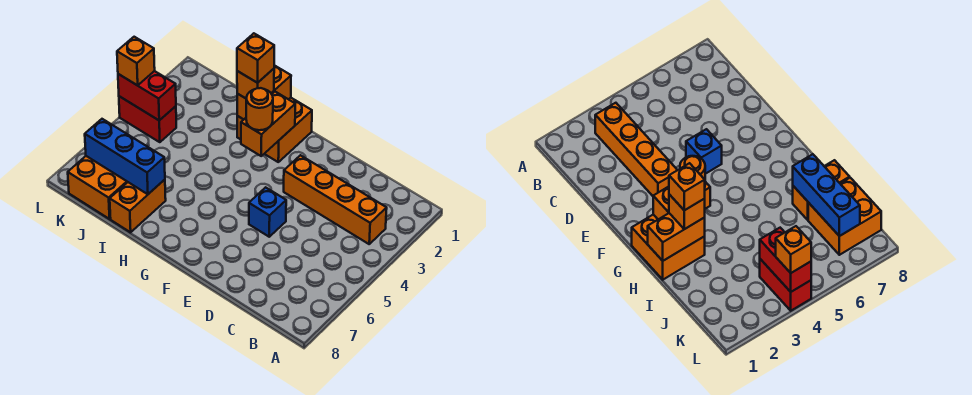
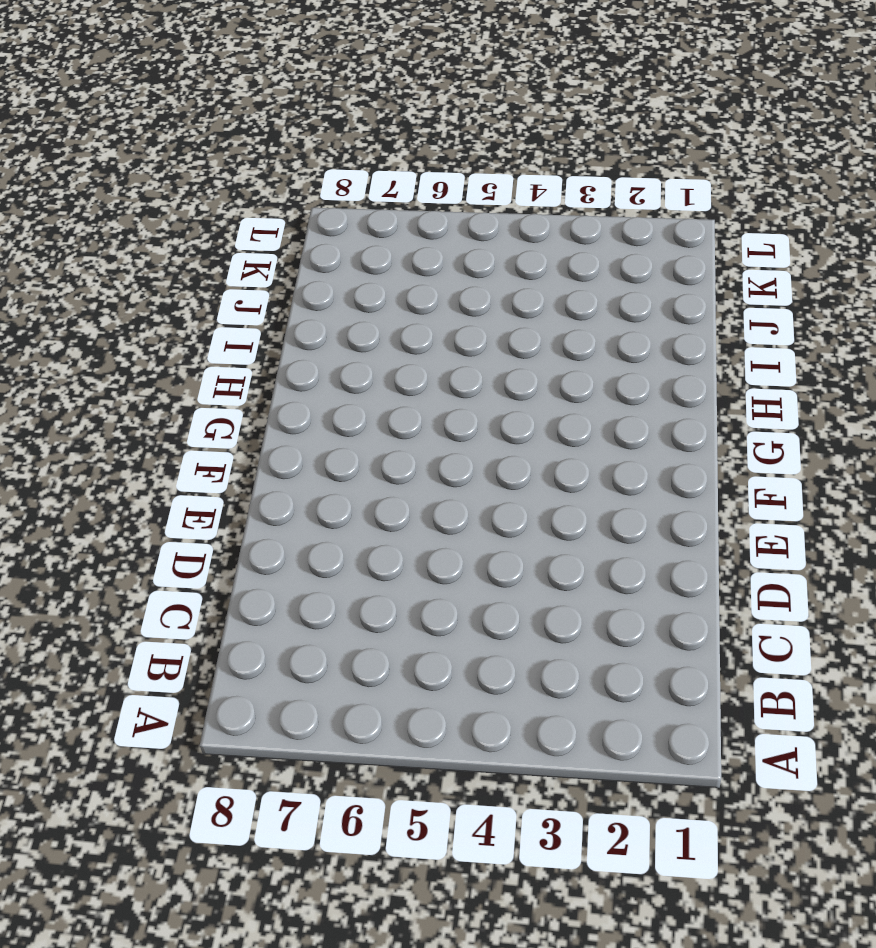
none -> orange brick B3:E3 level 1
none -> blue brick E5 level 1
none -> orange brick G1:H2 level 1

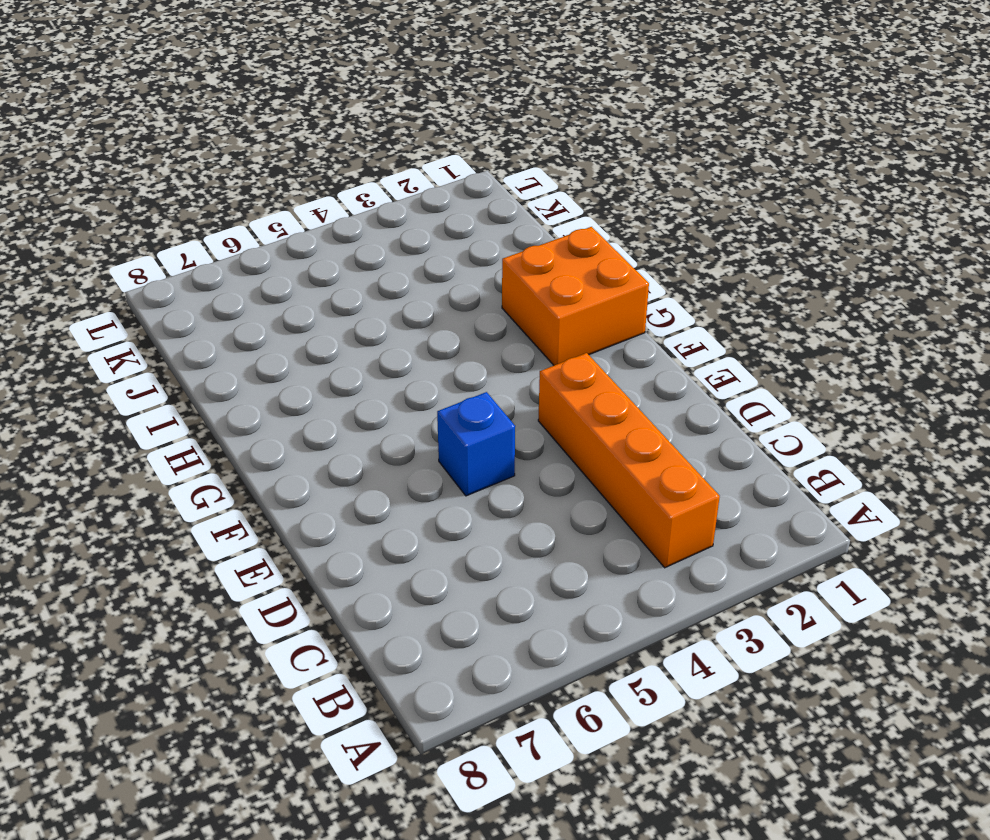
none -> orange brick I7:I8 level 1
none -> orange brick J7:K8 level 1
none -> red brick K4:L4 level 1

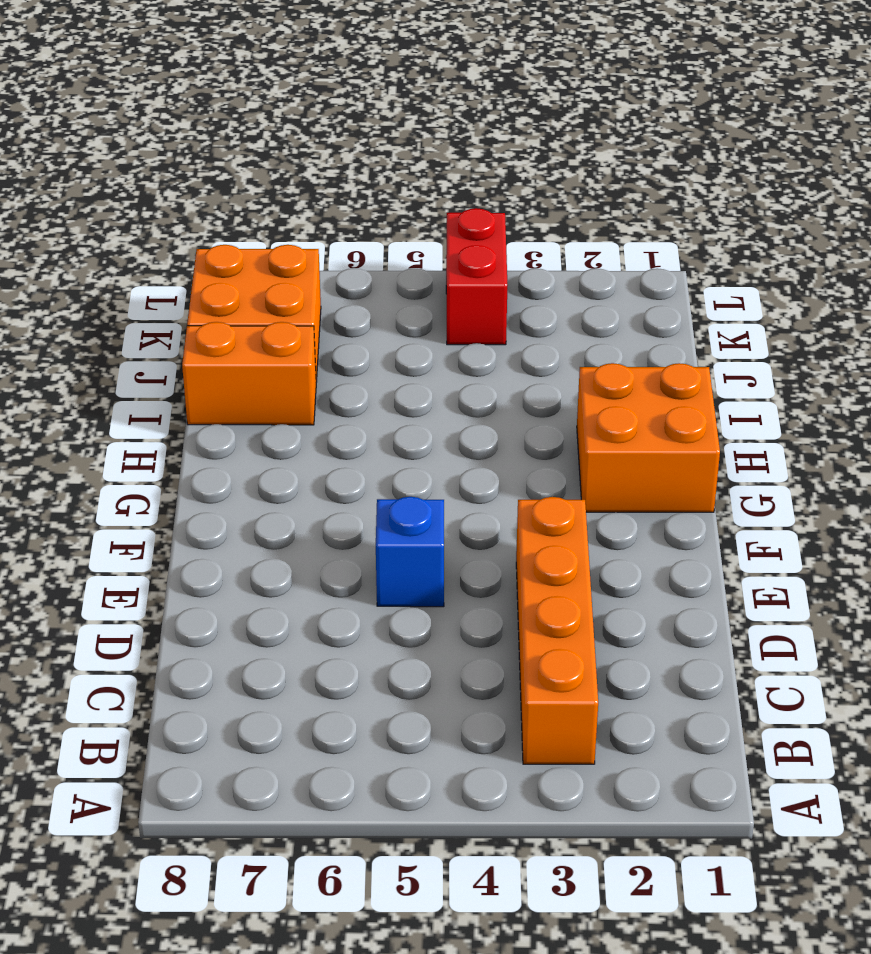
none -> orange brick G2:G3 level 2
none -> orange brick H1:H2 level 2
none -> blue brick I7:K7 level 2

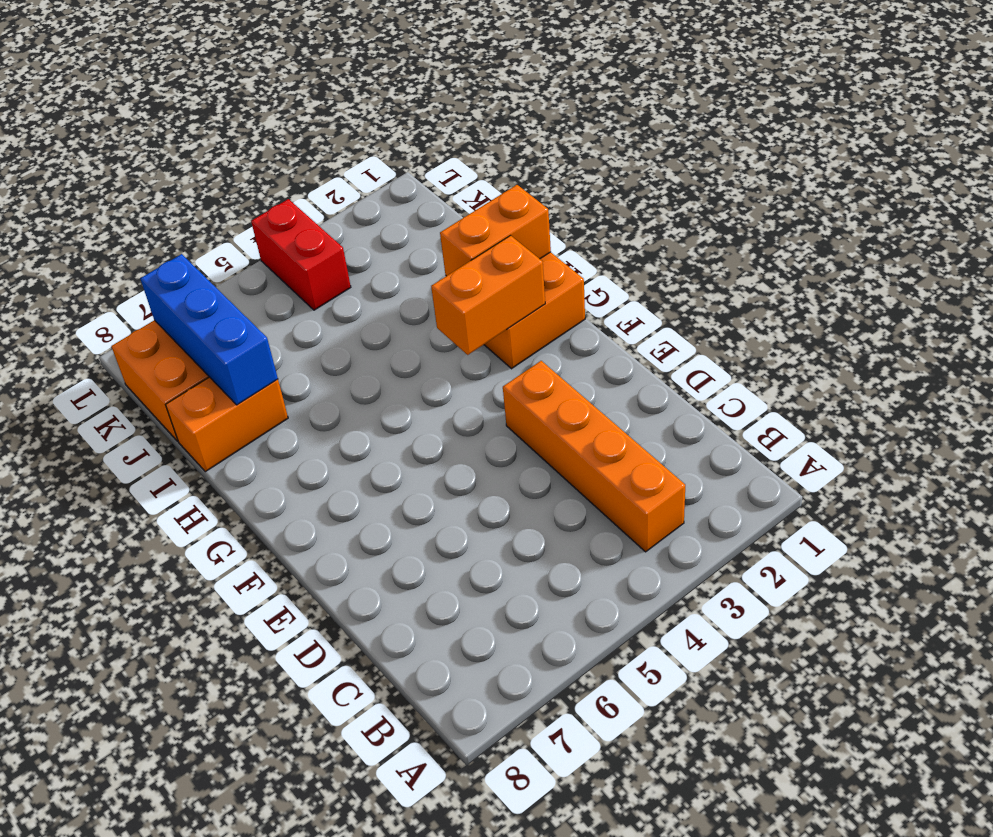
none -> blue brick E5 level 1
none -> red brick K4:L4 level 2
none -> orange round brick G3 level 3

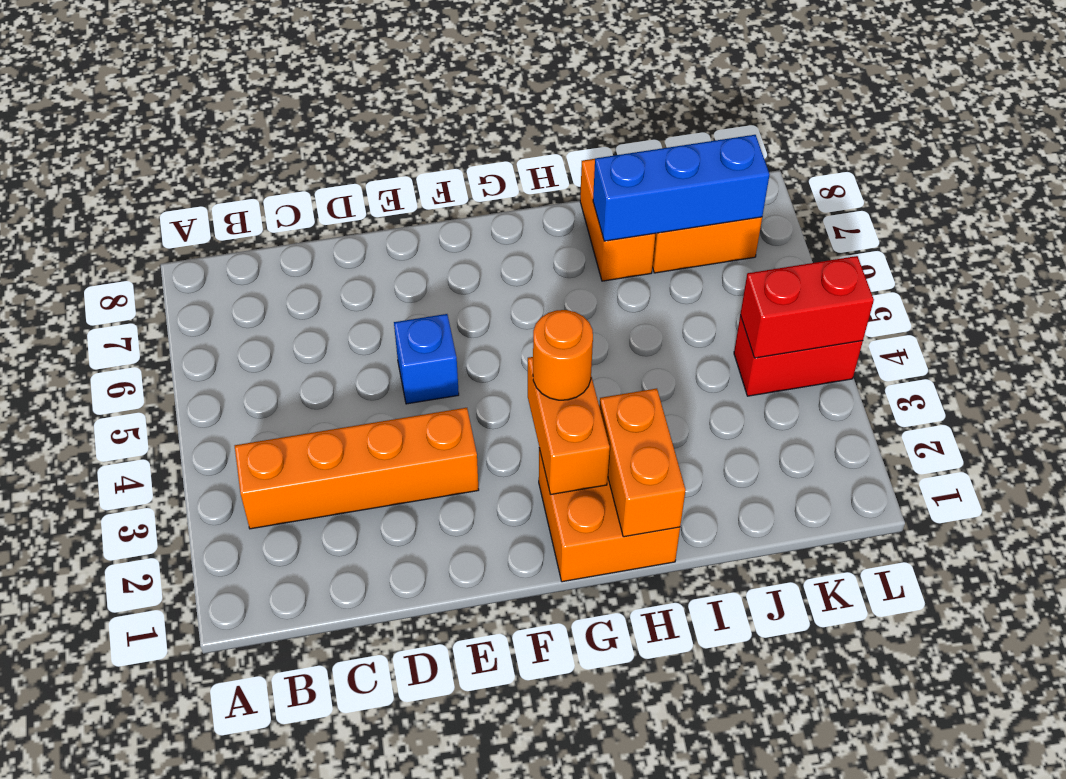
none -> orange brick H2 level 3
none -> orange brick L4 level 3
none -> orange brick H2 level 4

